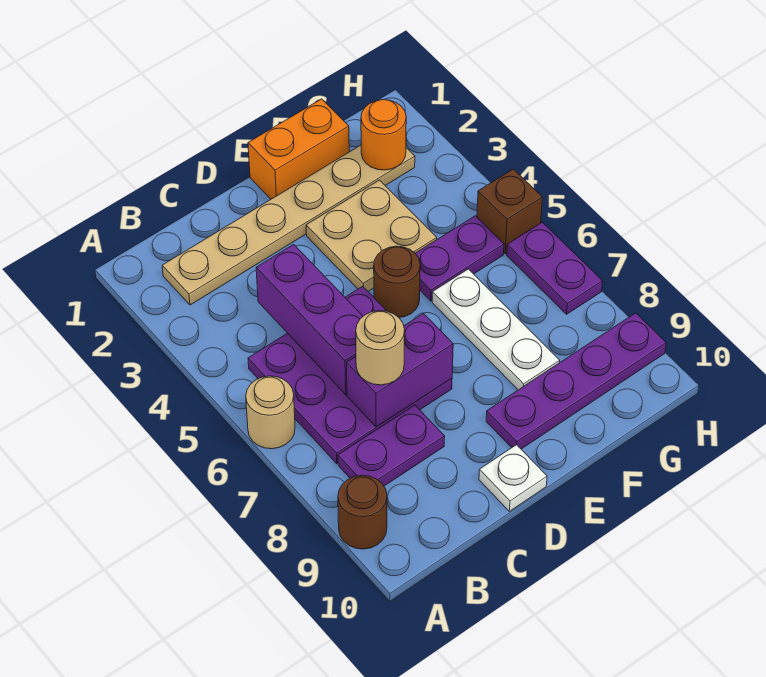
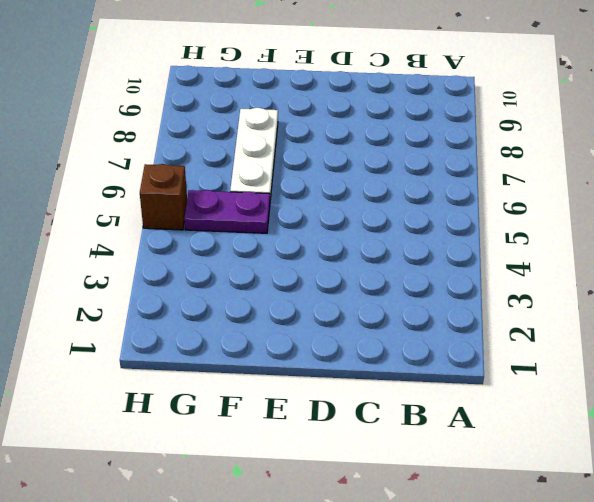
none -> tan round brick A6 level 1
none -> brown round brick A9 level 1
none -> tan plate B2:G2 level 1

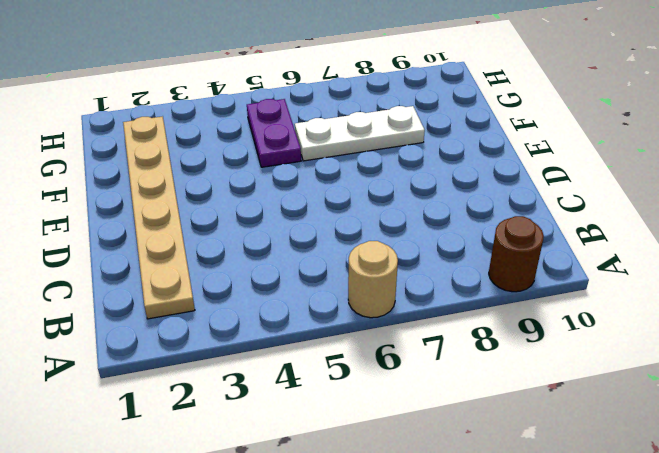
none -> purple plate B5:D7 level 1
none -> purple plate B8:C8 level 1
none -> white plate D10 level 1

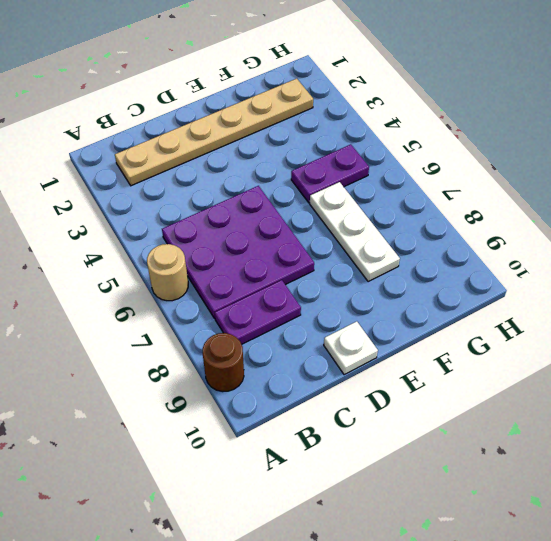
none -> orange brick E1:F1 level 1
none -> tan plate E3:F4 level 1
none -> brown round brick E5 level 1

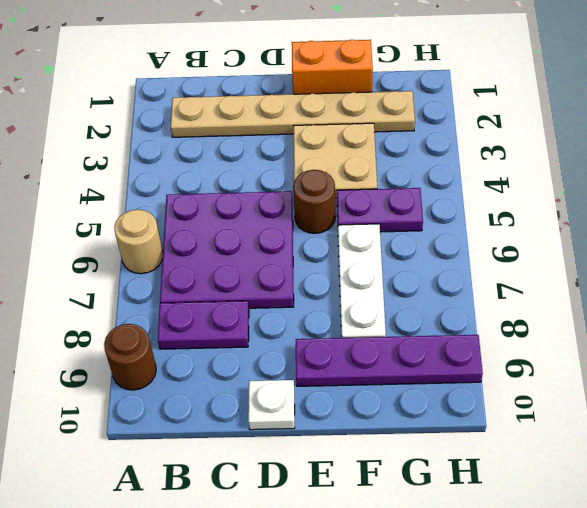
none -> brown brick H5 level 1
none -> purple plate H6:H7 level 1
none -> purple brick C4:C6 level 2

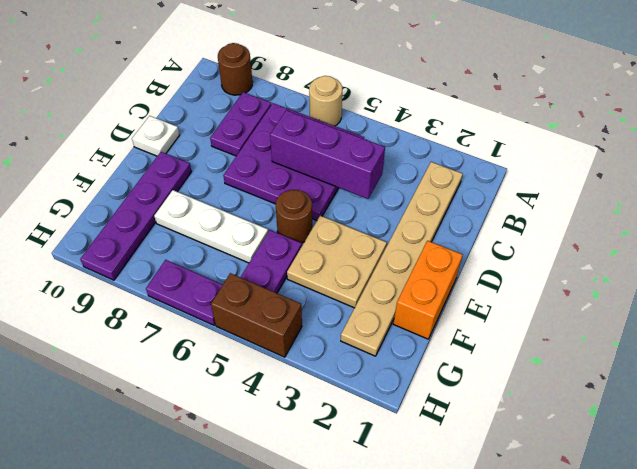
brown brick H4:H5 level 1 -> brown brick H5 level 1
none -> purple brick C7:D7 level 2
none -> orange round brick G2 level 2
none -> tan round brick C7 level 3

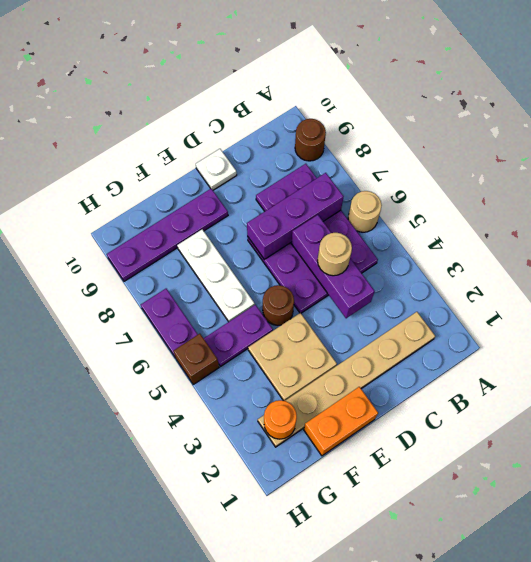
purple brick B7:D7 level 2 -> purple brick C7:D7 level 2
tan round brick C5 level 3 -> tan round brick C7 level 3

